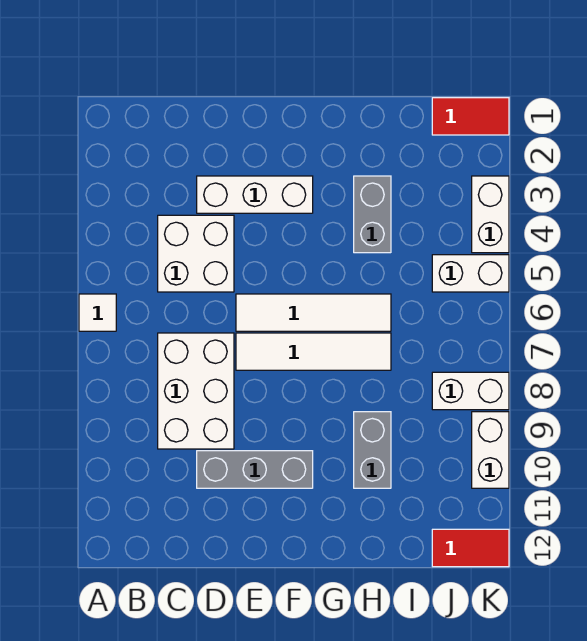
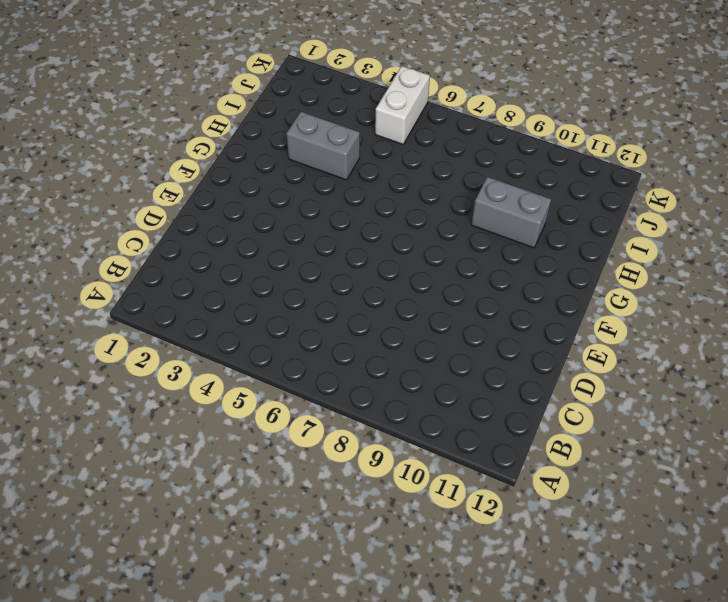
none -> white tile A6 level 1
none -> white brick C4:D5 level 1
none -> white brick C7:D9 level 1

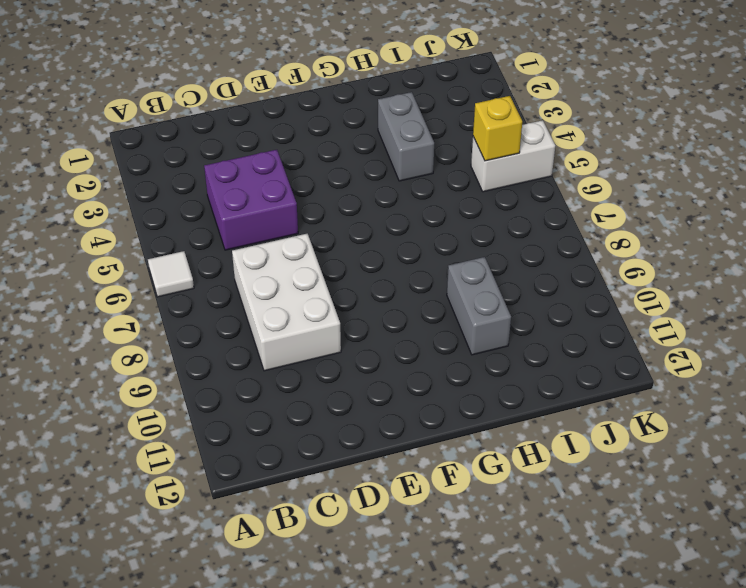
purple brick C4:D5 level 1 -> white brick C4:D5 level 1
yellow brick J5 level 2 -> none
none -> white brick D3:F3 level 1
none -> grey brick D10:F10 level 1
none -> white tile E6:H6 level 1

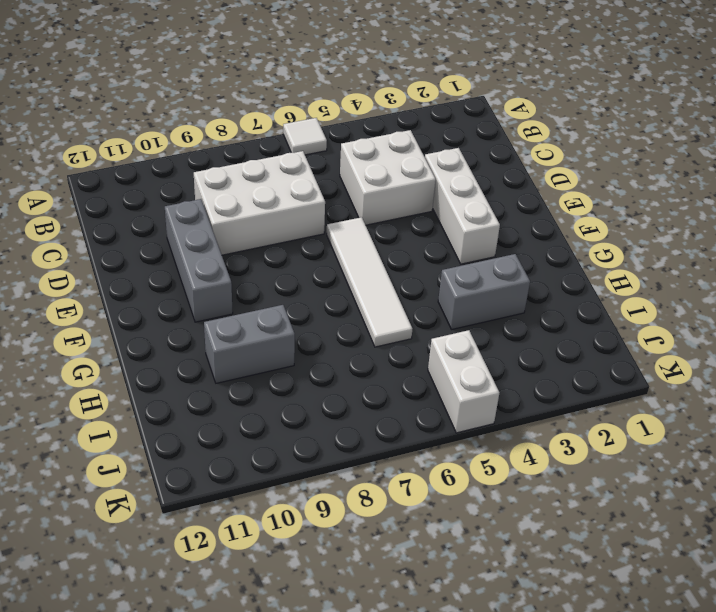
none -> white tile E7:H7 level 1
none -> red tile J1:K1 level 1
none -> white brick J8:K8 level 1

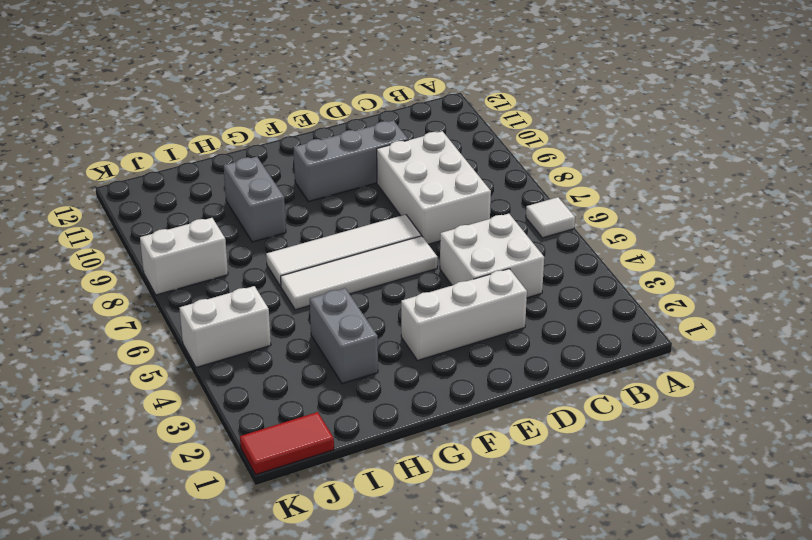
none -> red tile J12:K12 level 1
none -> white brick K3:K4 level 1
none -> white brick K9:K10 level 1

